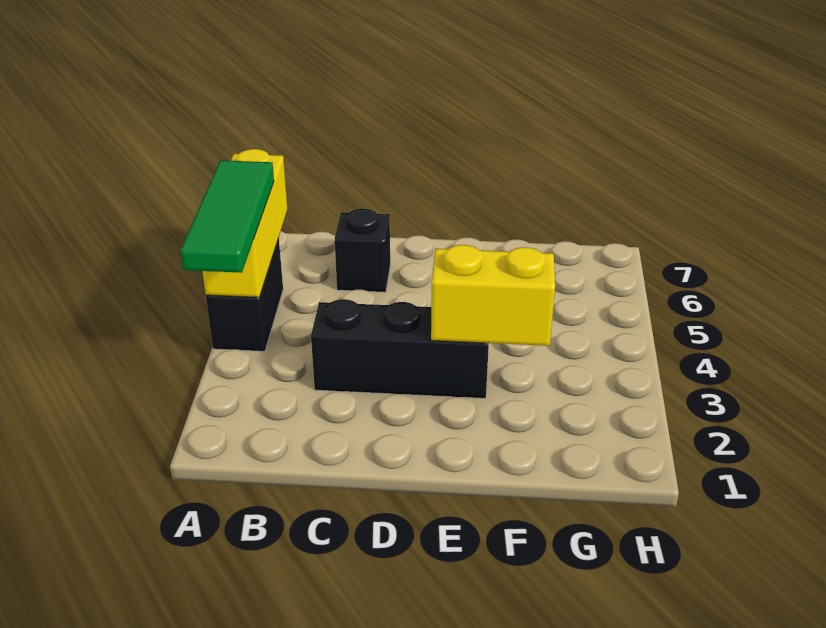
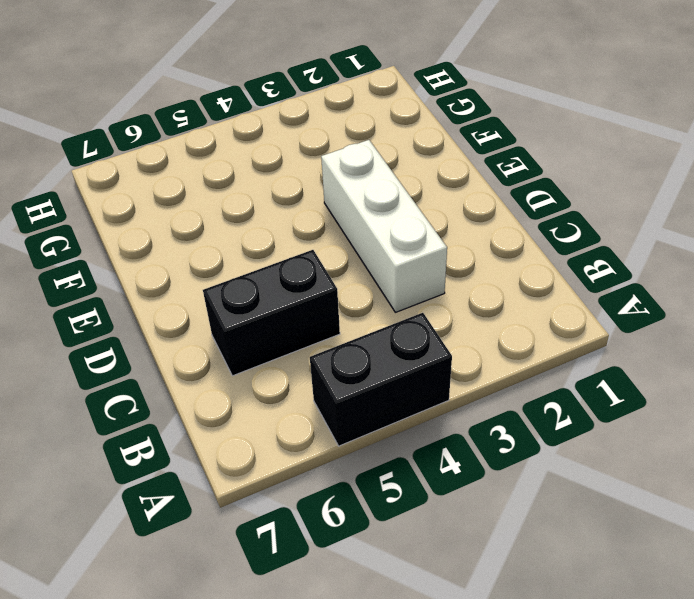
white brick C3:E3 level 1 -> black brick C3:E3 level 1
black brick C5:C6 level 1 -> black brick C6 level 1
none -> yellow brick A4:A6 level 2
none -> yellow brick E3:F3 level 2

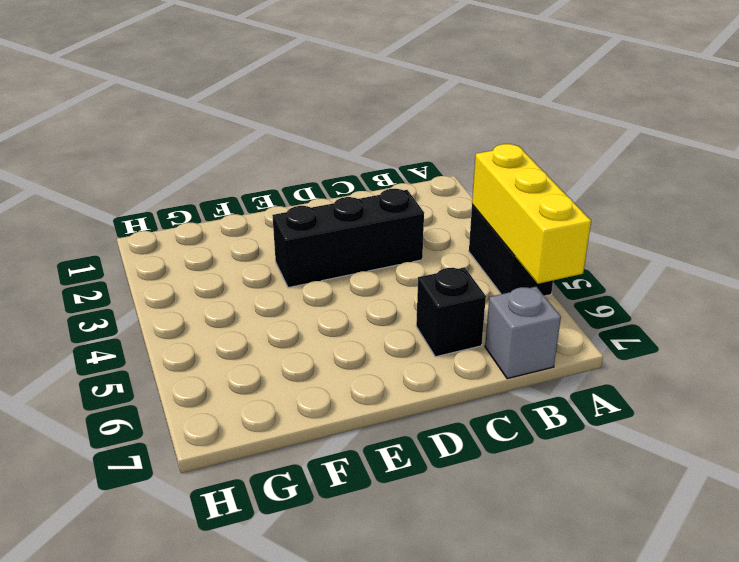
grey brick B7 level 1 -> none
none -> yellow brick E3:F3 level 2
none -> green tile A3:A5 level 3

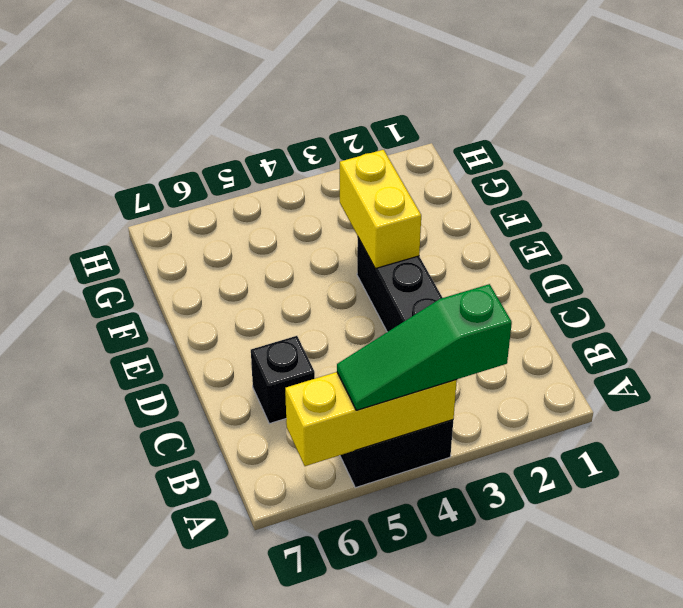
green slope A3:A5 level 3 top 3 -> green tile A3:A5 level 3

